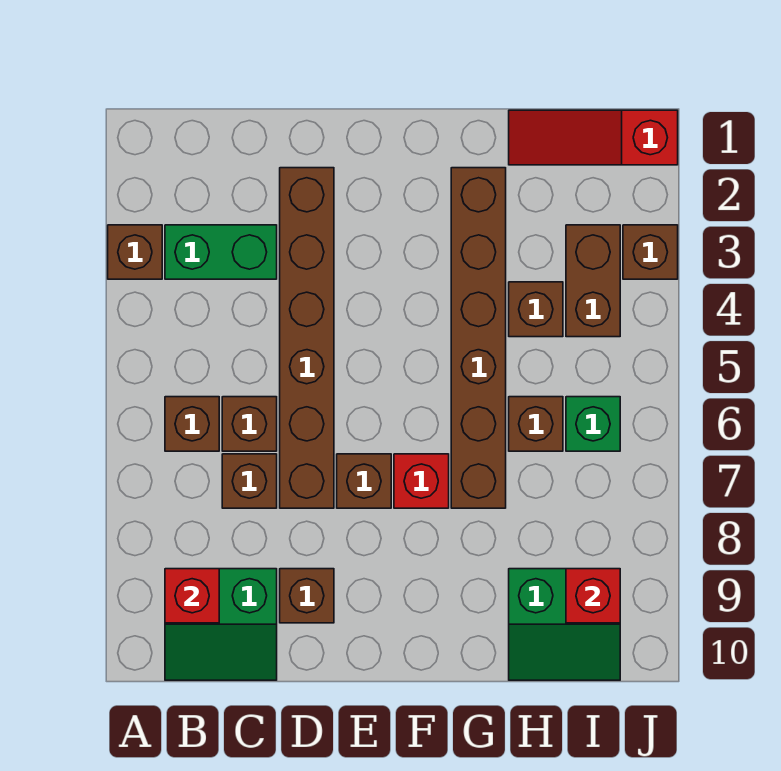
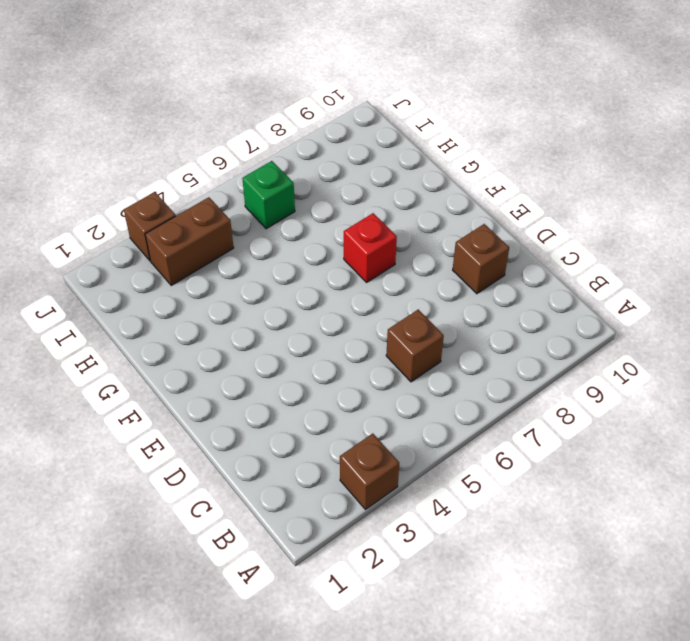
none -> green brick B3:C3 level 1
none -> brown brick B6 level 1
none -> green slope B9:C10 level 1 top 9

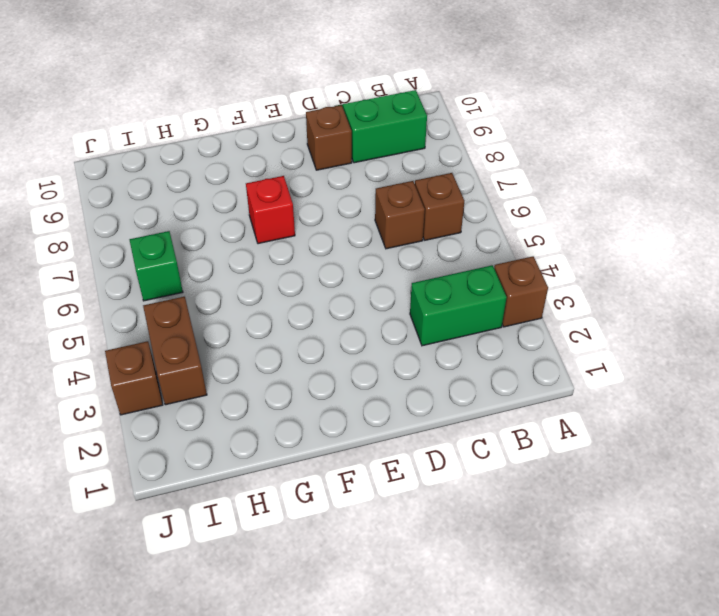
none -> brown brick C7 level 1
none -> brown brick D2:D7 level 1
none -> brown brick E7 level 1

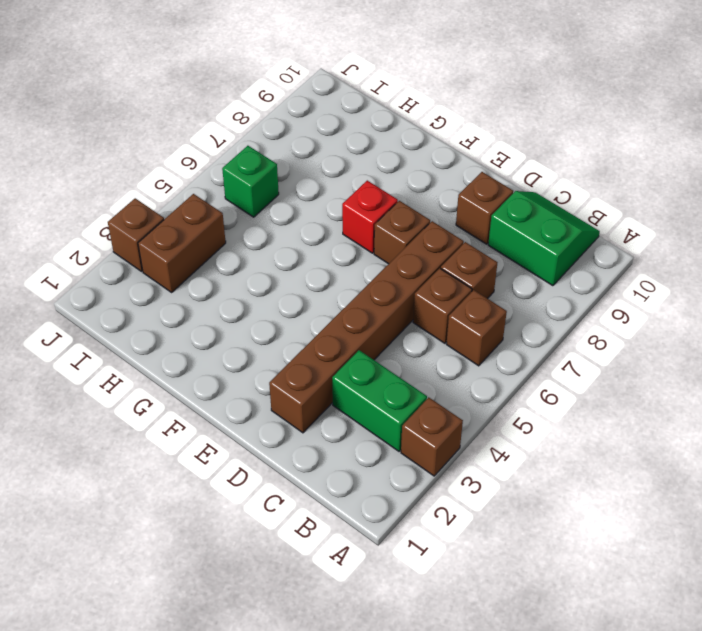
none -> brown brick G2:G7 level 1
none -> red slope H1:J1 level 1 top J
none -> brown brick H4 level 1

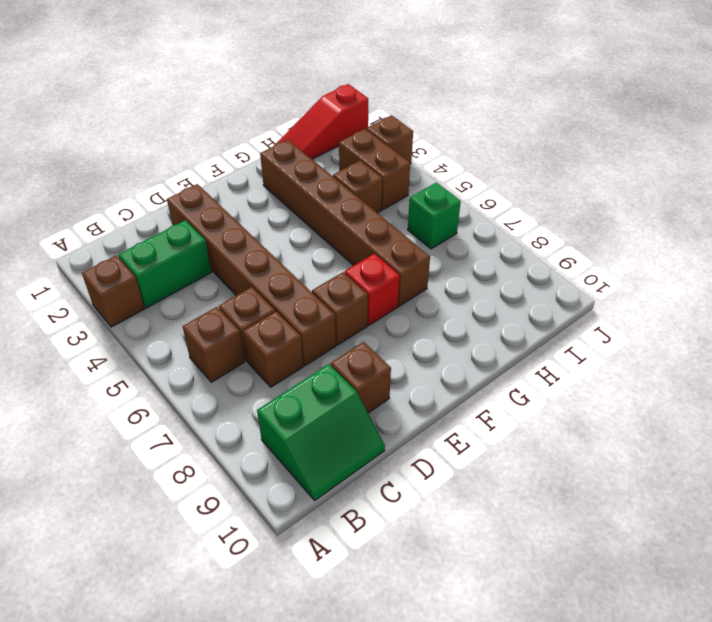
none -> brown brick H6 level 1
none -> green slope H9:I10 level 1 top 9
none -> red brick B9 level 2

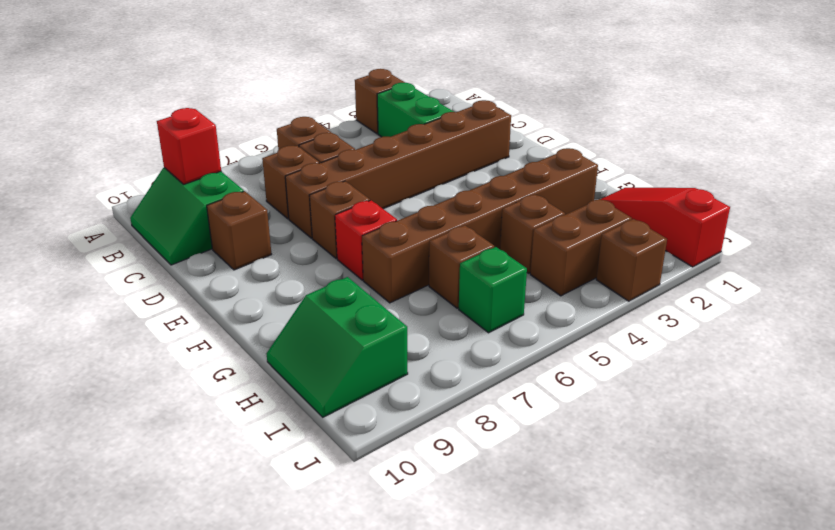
none -> red brick I9 level 2

